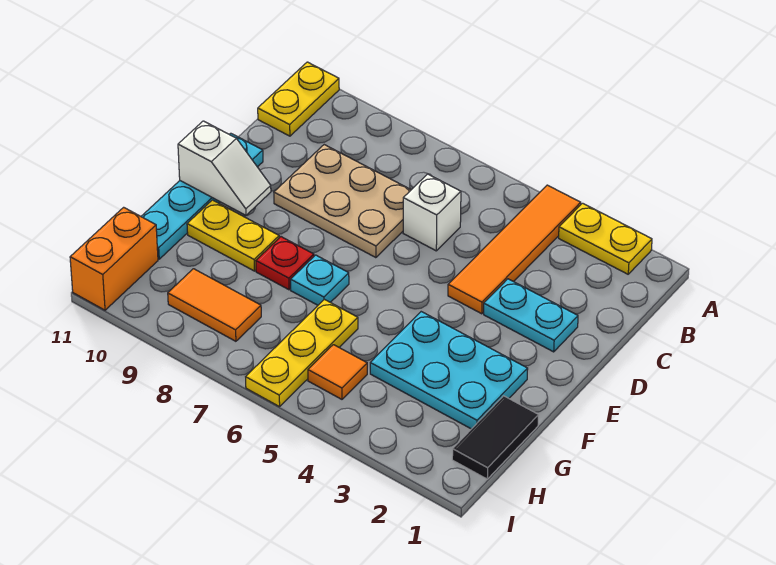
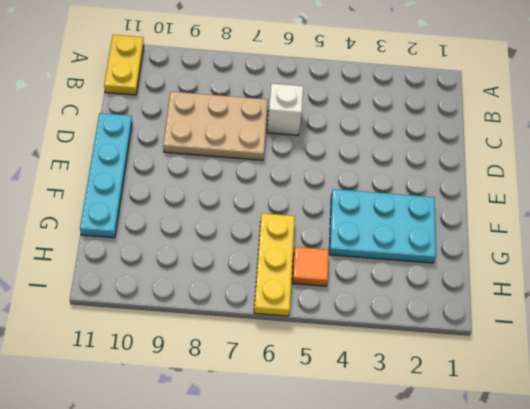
none -> yellow plate A2:A3 level 1
none -> orange tile A4:D4 level 1
none -> cyan plate D2:D3 level 1

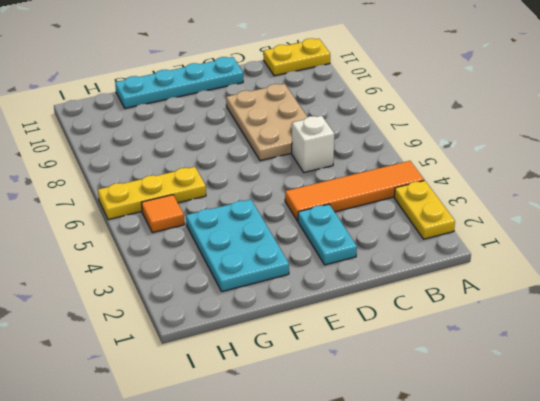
none -> cyan plate F7 level 1
none -> red plate F8 level 1
none -> yellow plate F9:F10 level 1

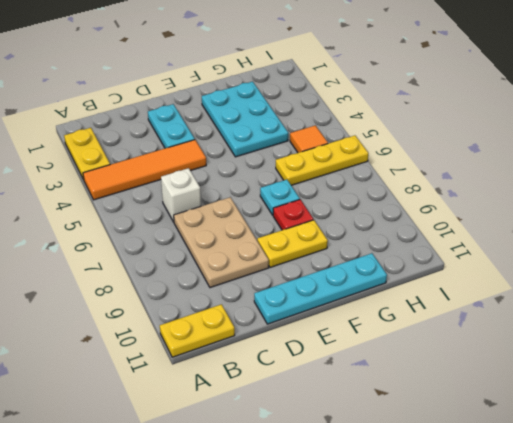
yellow plate E9:F9 level 1 -> yellow plate F9:F10 level 1
none -> black tile G1:H1 level 1
none -> orange tile H8:H9 level 1
none -> orange brick H11:I11 level 1

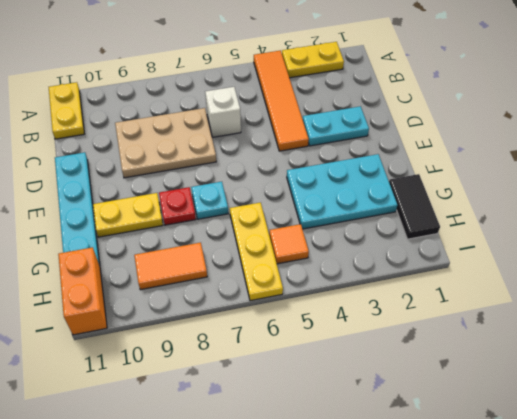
none -> white slope E10:E11 level 2 top 11

